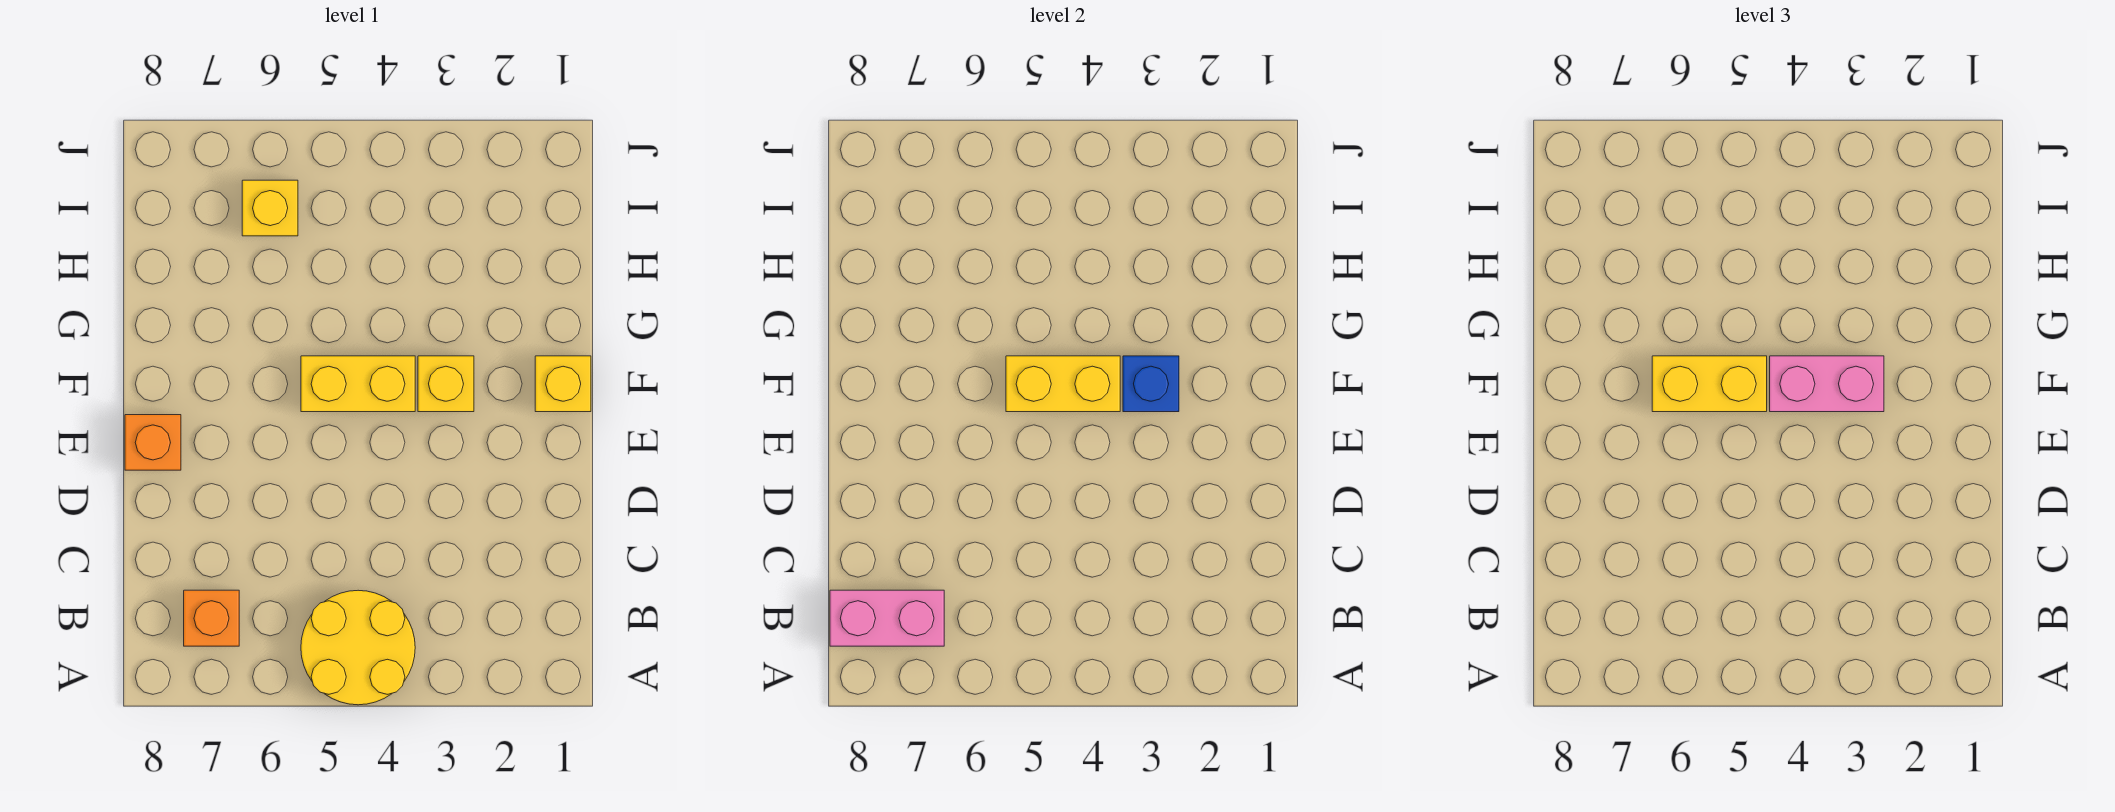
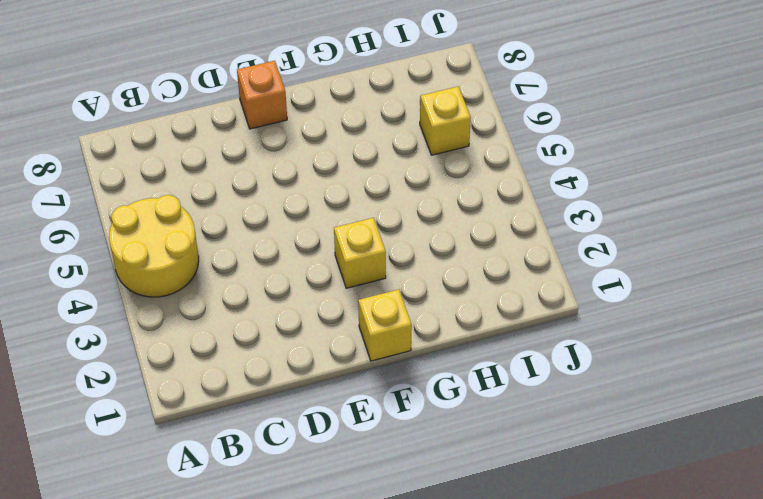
none -> orange brick B7 level 1
none -> yellow brick F4:F5 level 1
none -> pink brick B7:B8 level 2

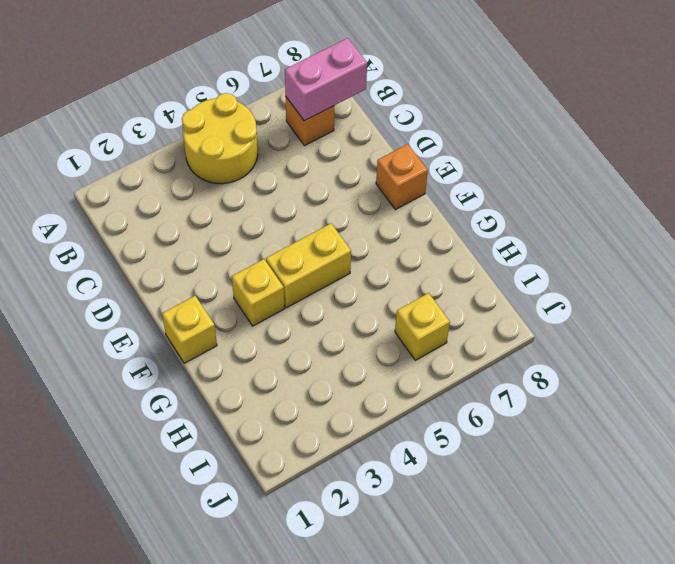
none -> blue brick F3 level 2
none -> yellow brick F4:F5 level 2
none -> pink brick F3:F4 level 3

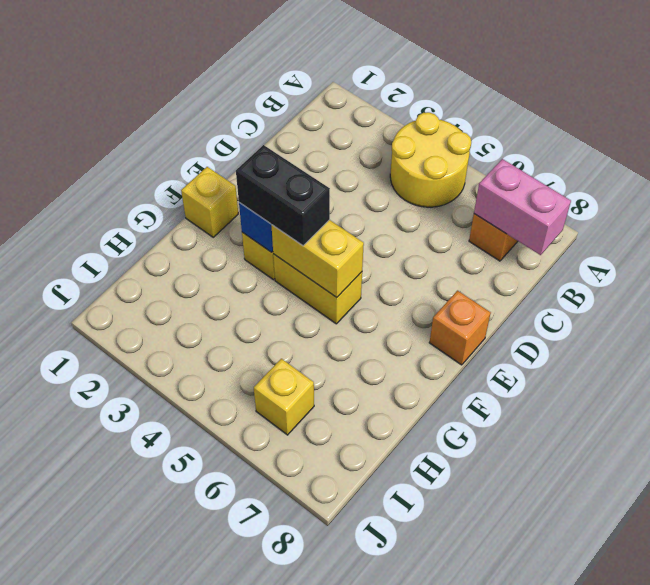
black brick F3:F4 level 3 -> pink brick F3:F4 level 3
none -> yellow brick F5:F6 level 3

